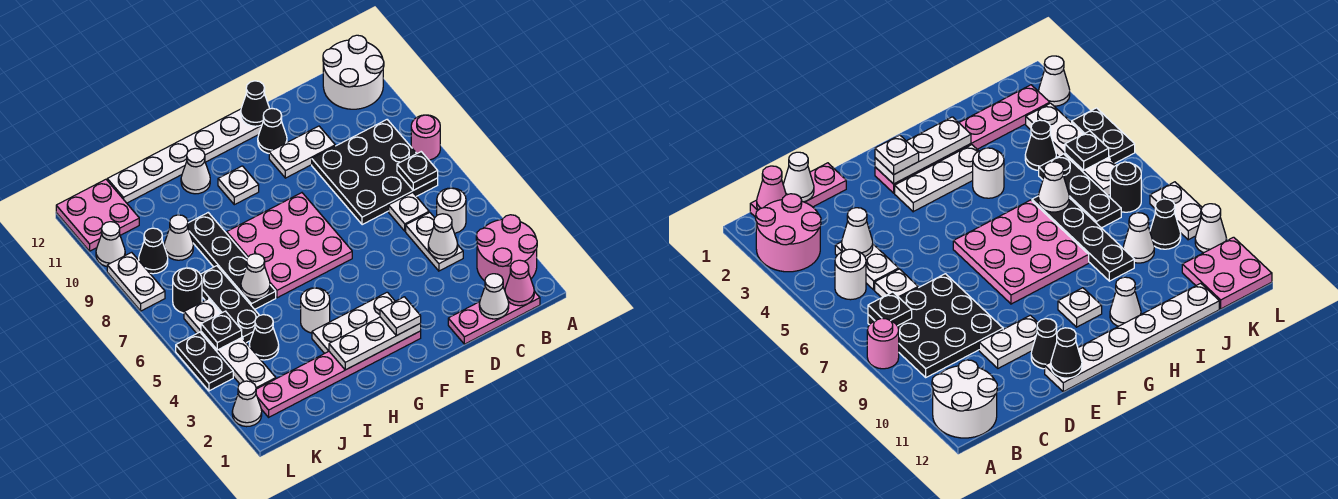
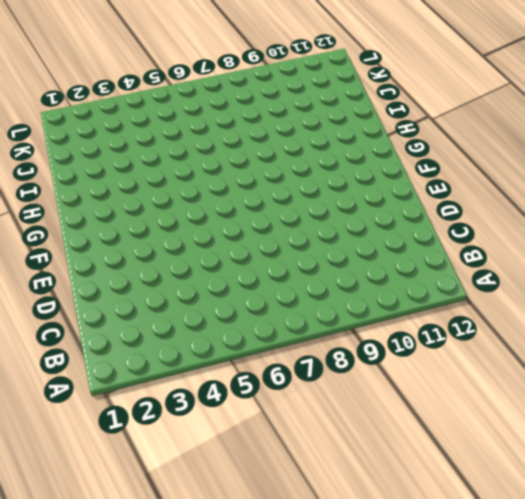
none -> pink round brick A2:B3 level 1
none -> pink round brick A8 level 1
none -> white round brick A11:B12 level 1
none -> pink plate B1:D1 level 1

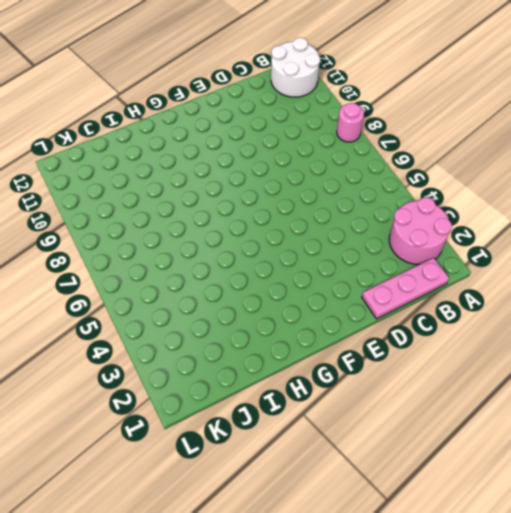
none -> white round brick B5 level 1
none -> black plate B7:D9 level 1
none -> white plate C4:C5 level 1
none -> white plate C6 level 1

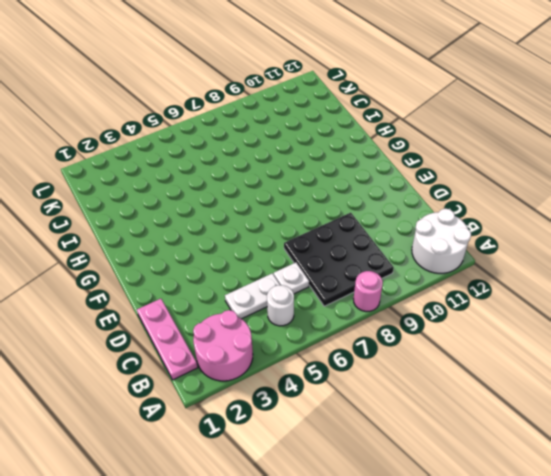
none -> white plate D10:E10 level 1
none -> black cone E11 level 1
none -> white plate E12:J12 level 1
none -> pink plate F2:K2 level 1

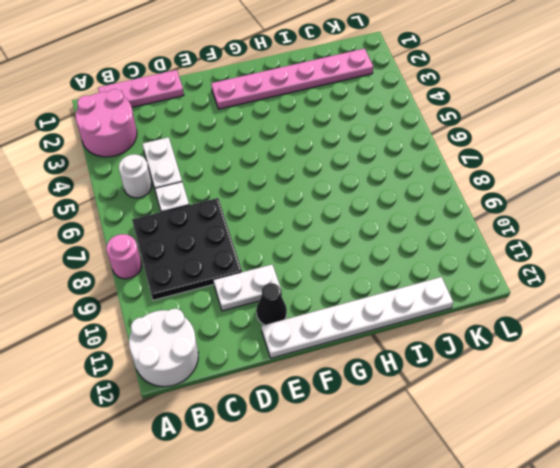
none -> white plate F3:H3 level 1
none -> pink plate F6:H8 level 1
none -> white plate G10 level 1
none -> white round brick H4 level 1

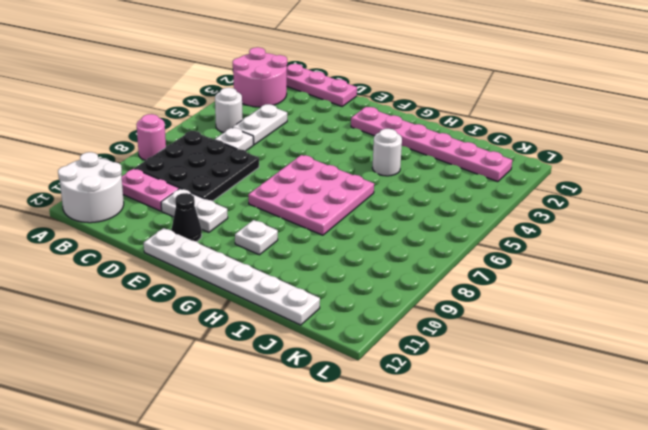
pink plate B10:C10 level 1 -> none
none -> white plate F3:H3 level 1
none -> white cone H11 level 1
none -> black plate I6:I9 level 1
none -> black cone J4 level 1

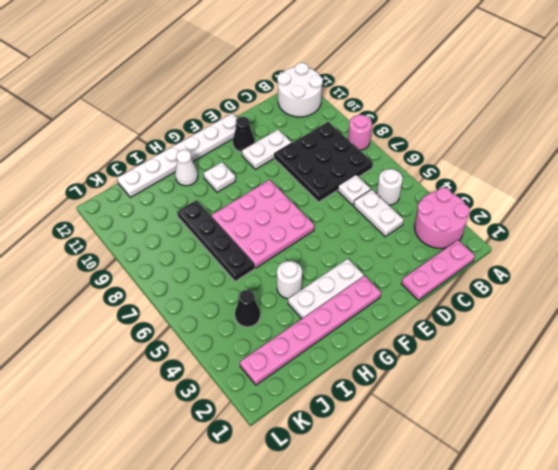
none -> black plate J5:J7 level 1
none -> white cone J9 level 1
none -> white plate K3:K6 level 1
none -> black round brick K7 level 1

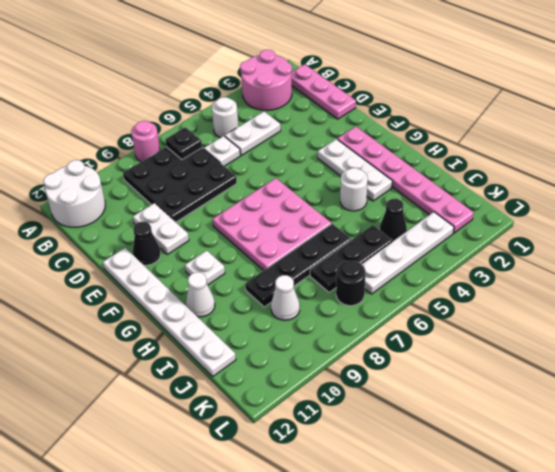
none -> black cone K9 level 1
none -> pink plate K11:L12 level 1
none -> white cone L2 level 1
none -> black plate L4:L5 level 1

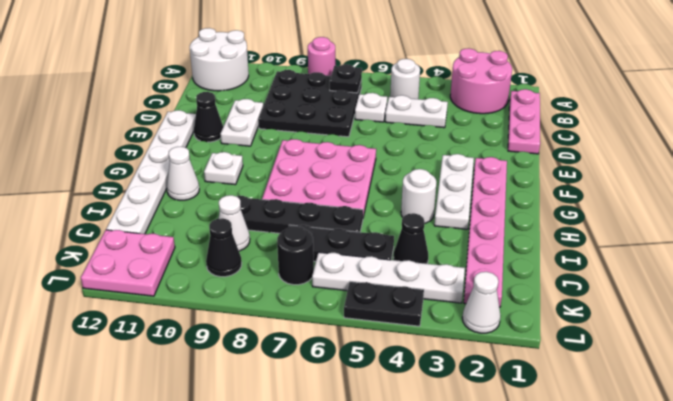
none -> white plate L8:L9 level 1
none -> white cone L10 level 1
none -> pink cone B1 level 2
none -> white cone C1 level 2

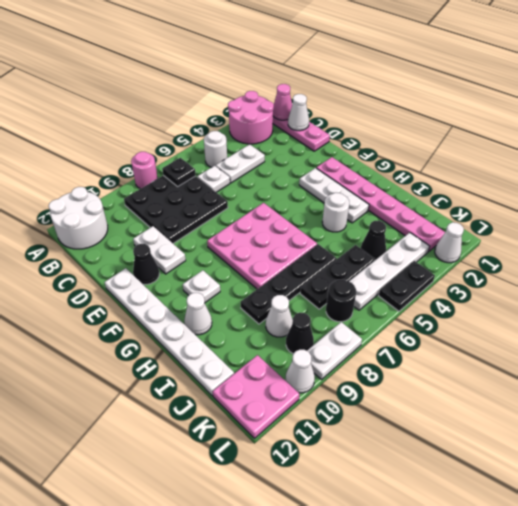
none -> white cone C4 level 2
none -> black cone E12 level 2
none -> white plate F2:H2 level 2
none -> white cone I6 level 2

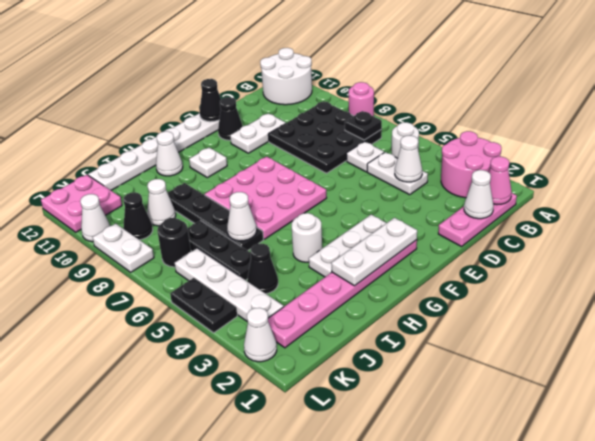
none -> black plate K5 level 2
none -> white plate F2 level 3

